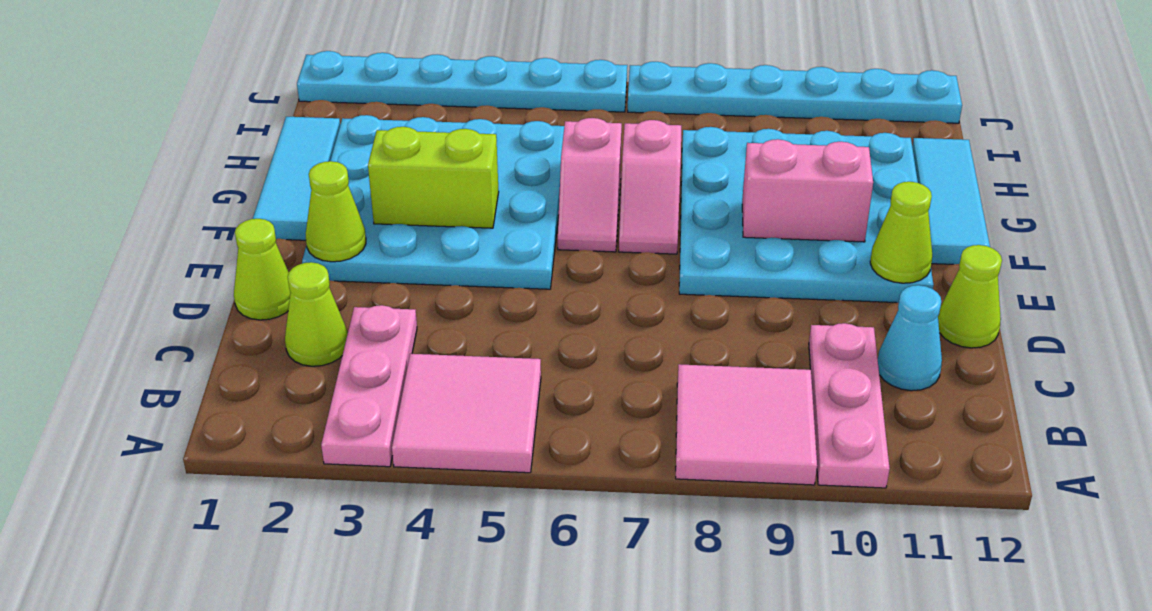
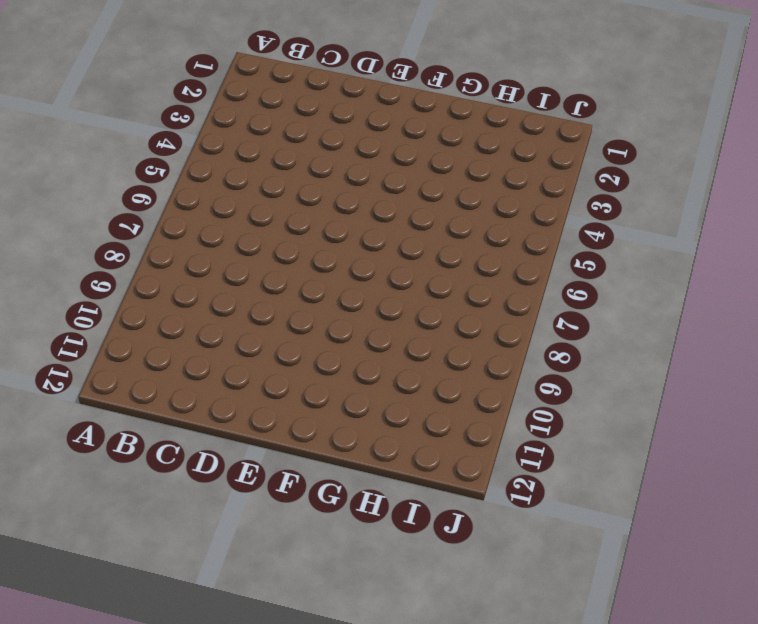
none -> pink plate A3:C3 level 1
none -> pink tile A4:B5 level 1
none -> pink tile A8:B9 level 1

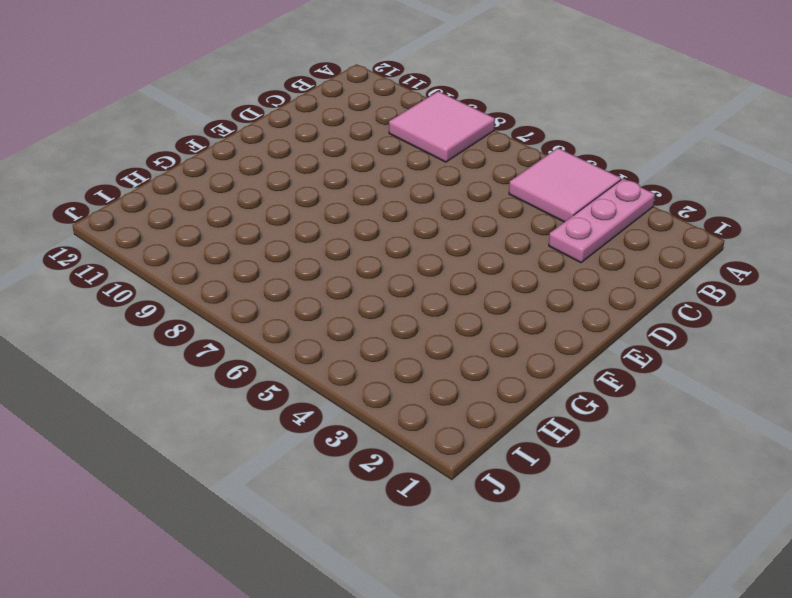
none -> pink plate A10:C10 level 1
none -> lime cone C2 level 1
none -> cyan cone C11 level 1

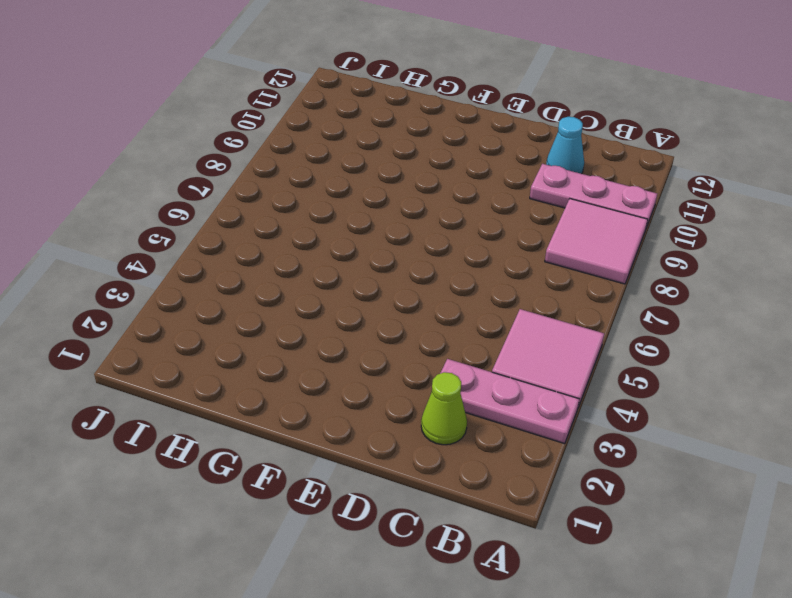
none -> lime cone D1 level 1
none -> lime cone D12 level 1
none -> cyan plate E2:H5 level 1

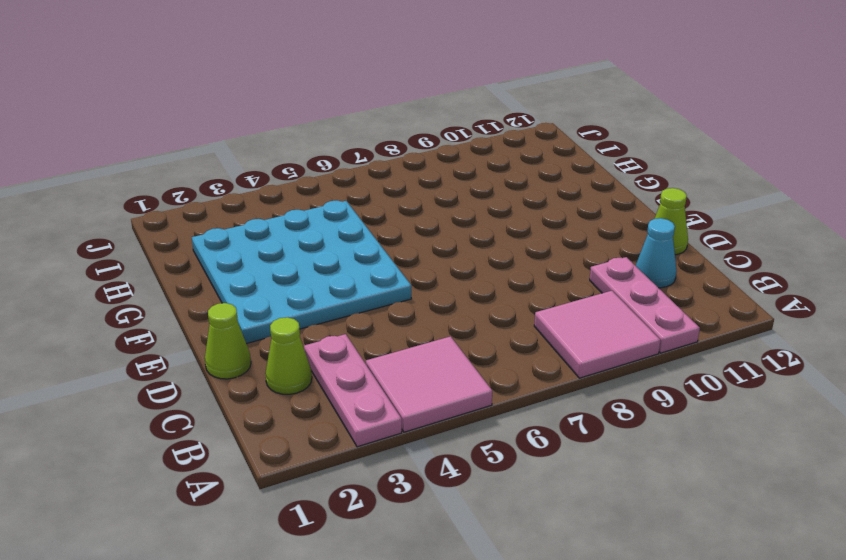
none -> cyan plate E8:H11 level 1
none -> cyan tile F1:H1 level 1
none -> pink slope F6:G6 level 1 top G

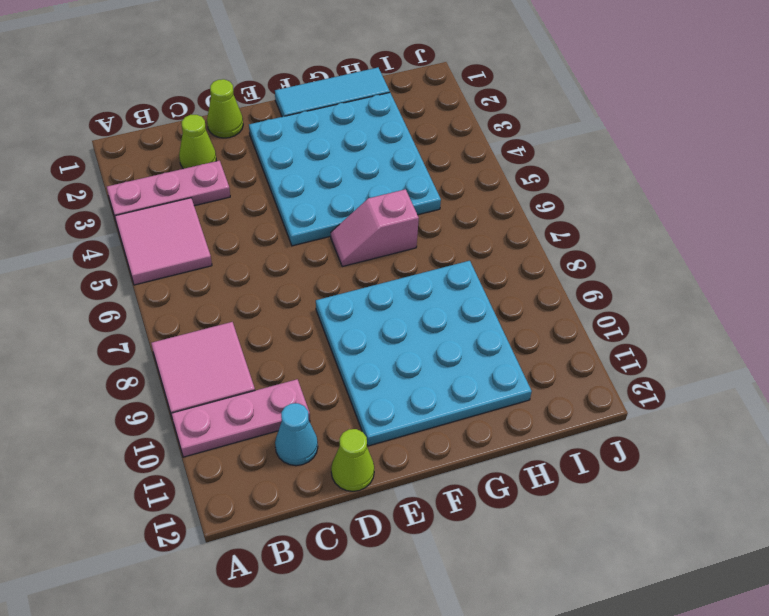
none -> pink slope F7:G7 level 1 top G
none -> cyan tile F12:H12 level 1
none -> cyan plate J1:J6 level 1

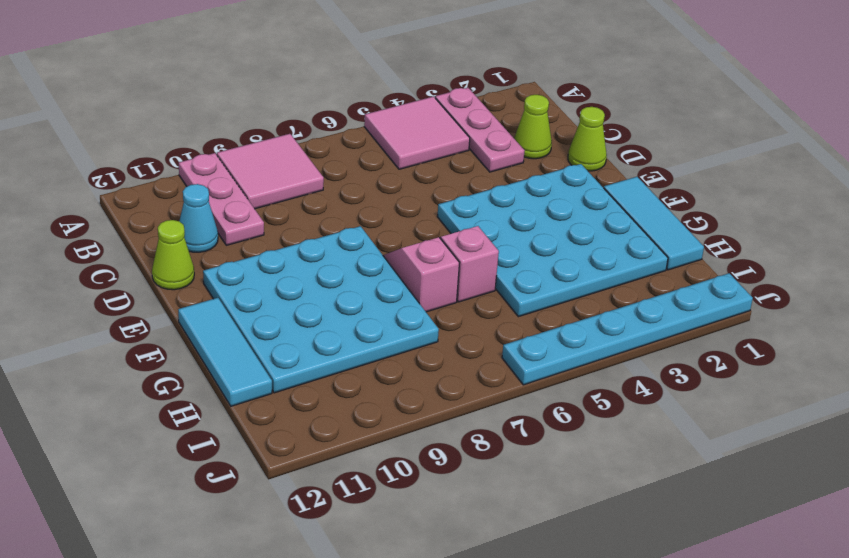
none -> cyan plate J7:J12 level 1
none -> lime cone E2 level 2
none -> lime cone E11 level 2

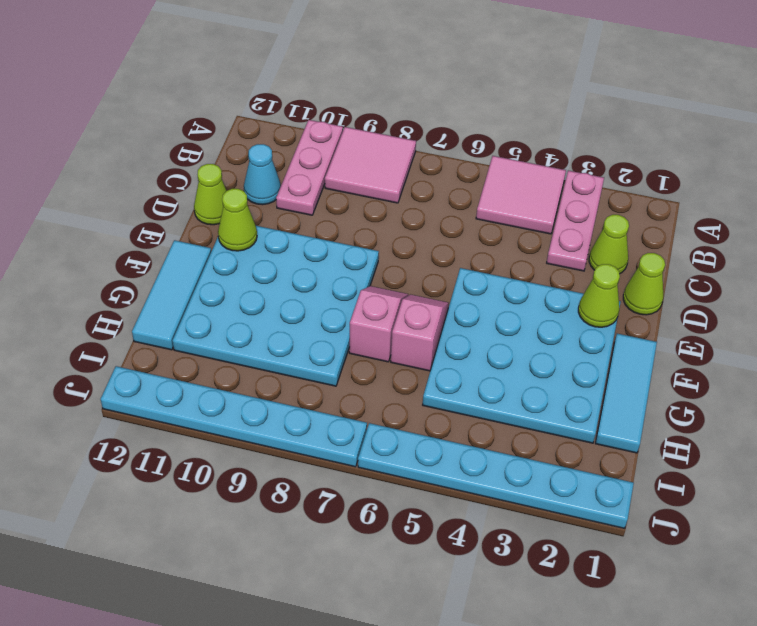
none -> lime brick F3:F4 level 2
none -> pink brick F9:F10 level 2

